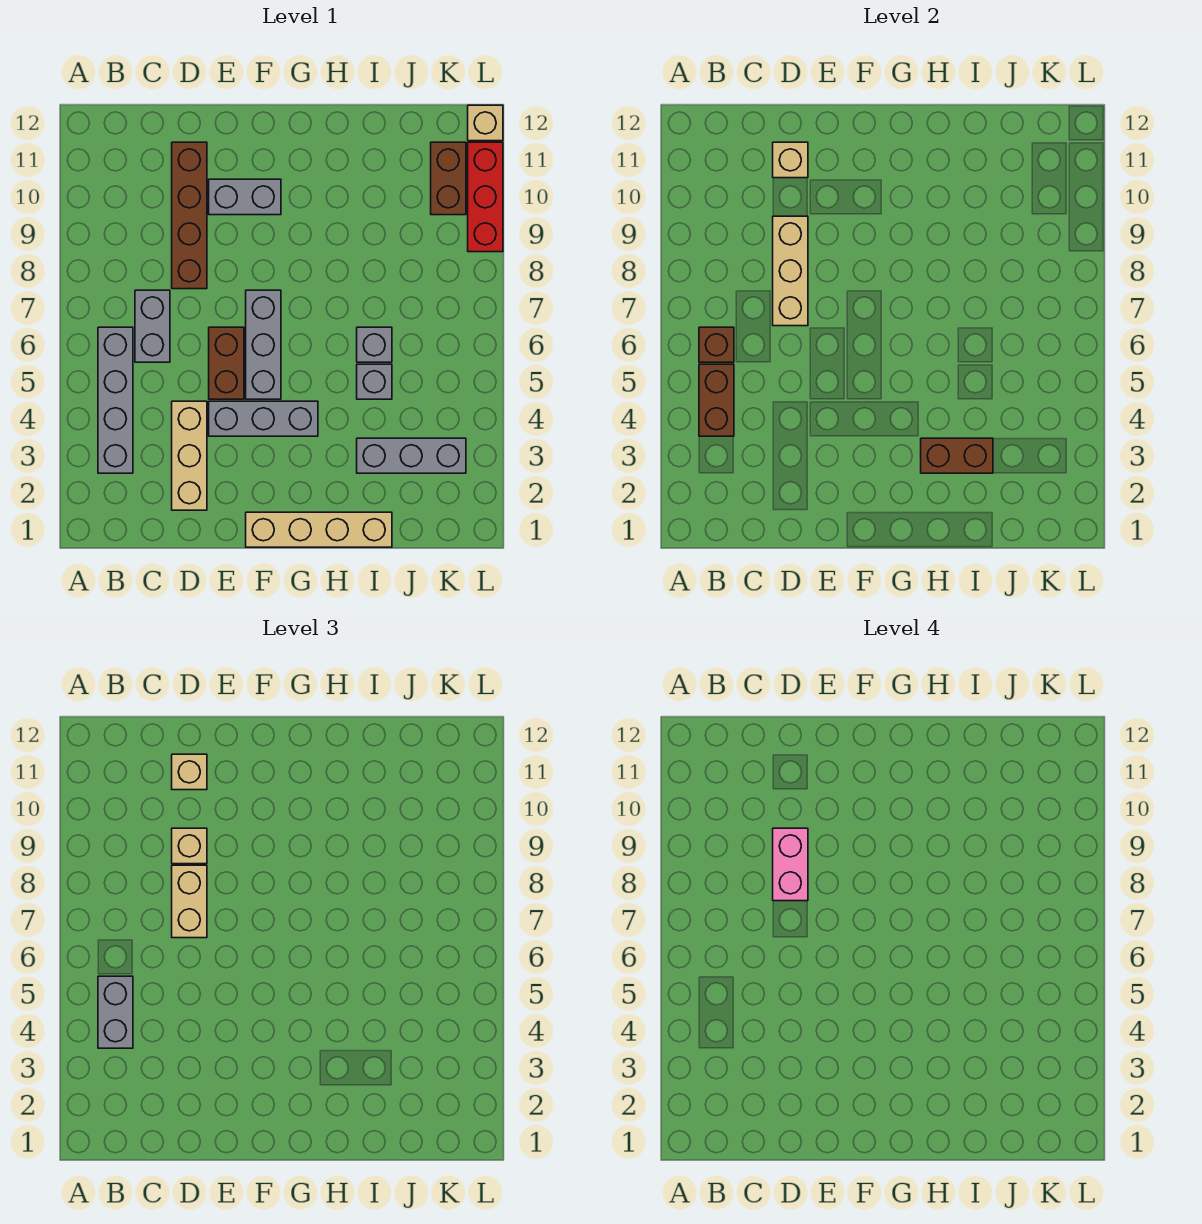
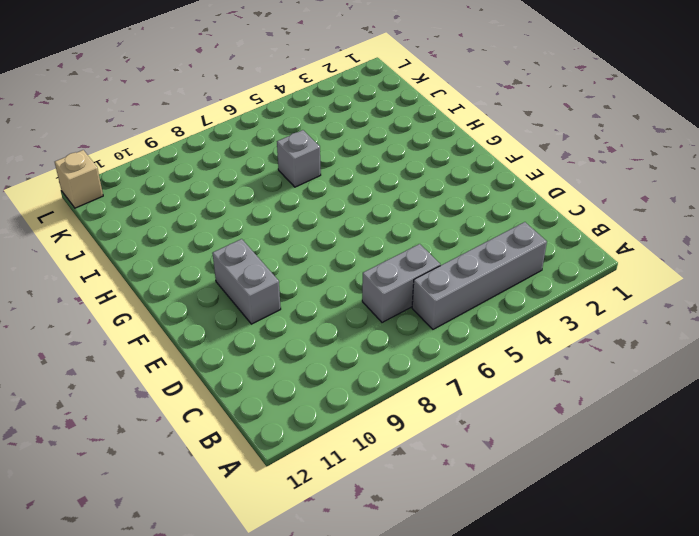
none -> tan brick D2:D4 level 1
none -> brown brick D8:D11 level 1
none -> grey brick E4:G4 level 1

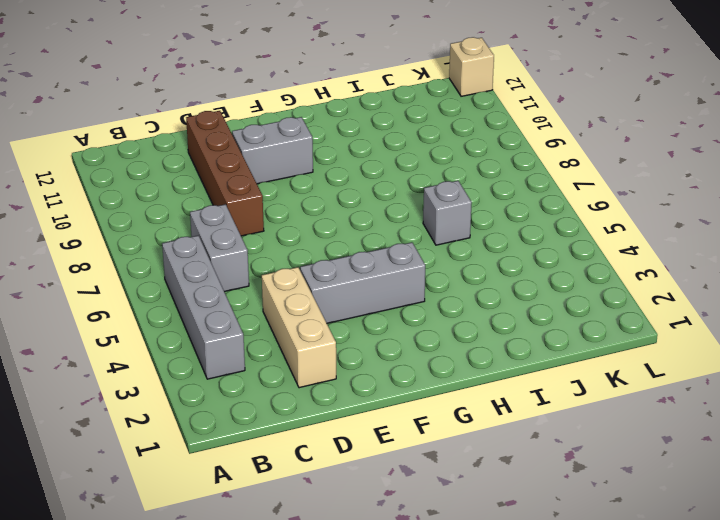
none -> brown brick E5:E6 level 1
none -> tan brick F1:I1 level 1
none -> grey brick F5:F7 level 1

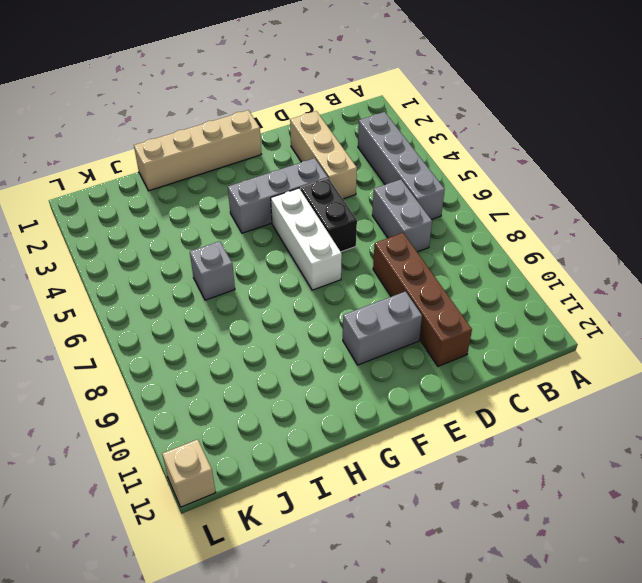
black brick E5:E6 level 1 -> brown brick E5:E6 level 1
white brick F5:F7 level 1 -> grey brick F5:F7 level 1
none -> grey brick I3:K3 level 1
none -> grey brick I5 level 1
none -> brown brick K10:K11 level 1

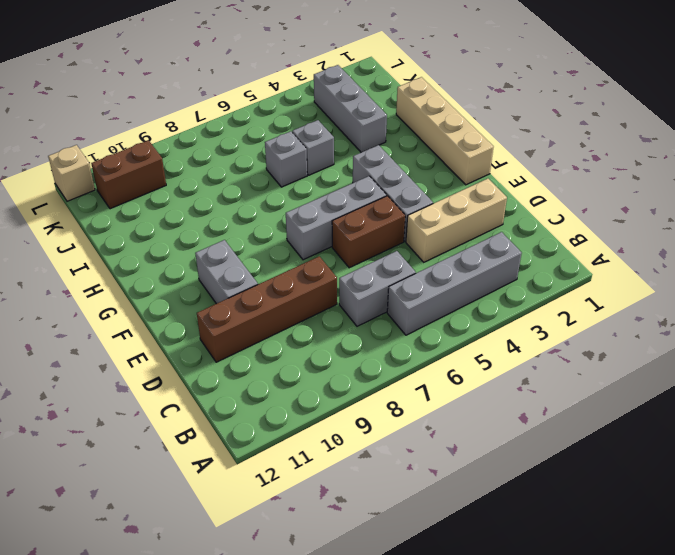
none -> red brick L9:L11 level 1
none -> brown brick B4:B5 level 2
none -> brown brick B6 level 2

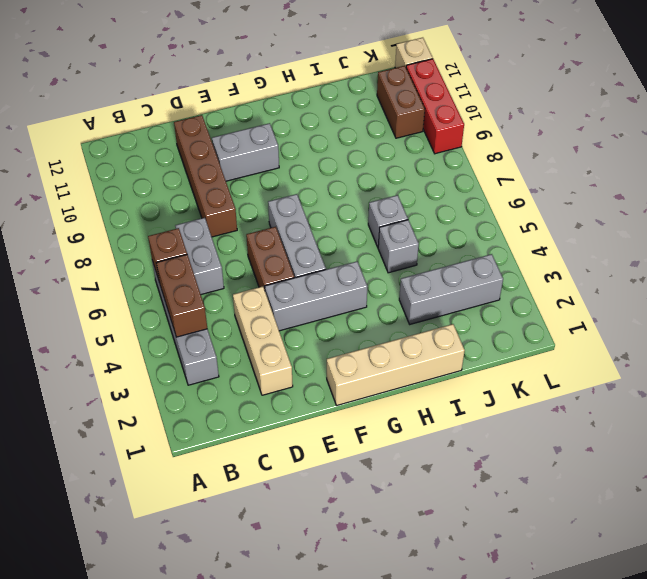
none -> tan brick D7:D9 level 2
none -> tan brick D11 level 2
none -> brown brick H3:I3 level 2

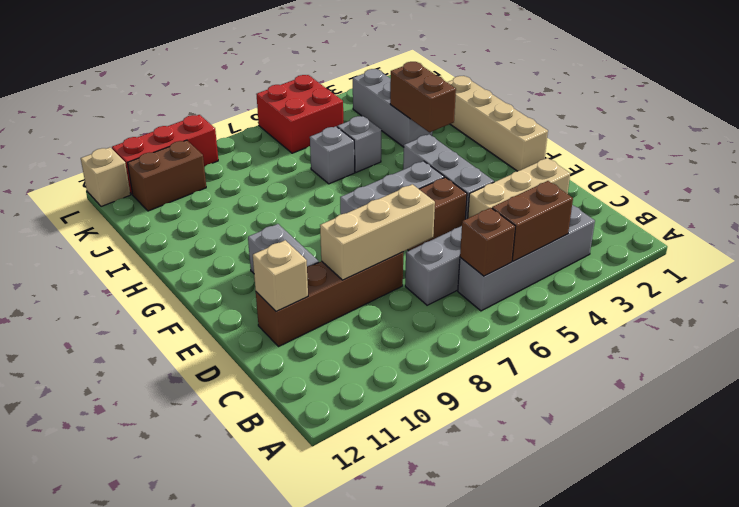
red brick K5:L6 level 1 -> none
none -> grey brick B4:B5 level 3
none -> tan brick D7:D8 level 3
none -> tan brick D9 level 3

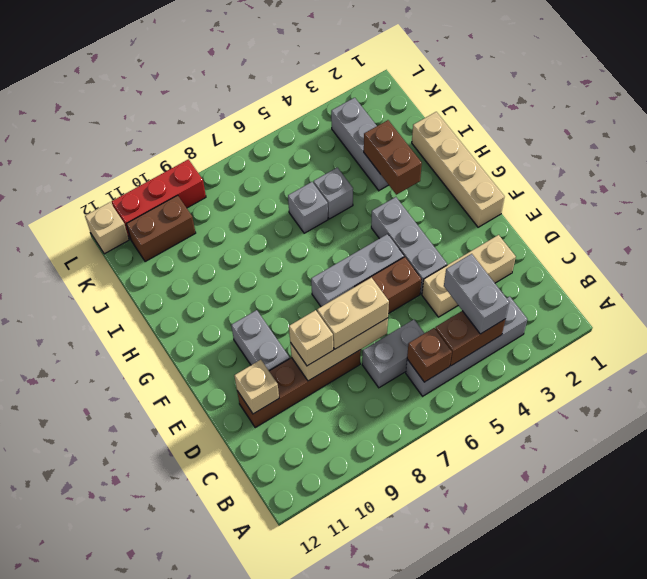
grey brick B4:C4 level 3 -> grey brick B4:B5 level 3
none -> tan brick D11 level 3
none -> pink brick D8:D9 level 4

